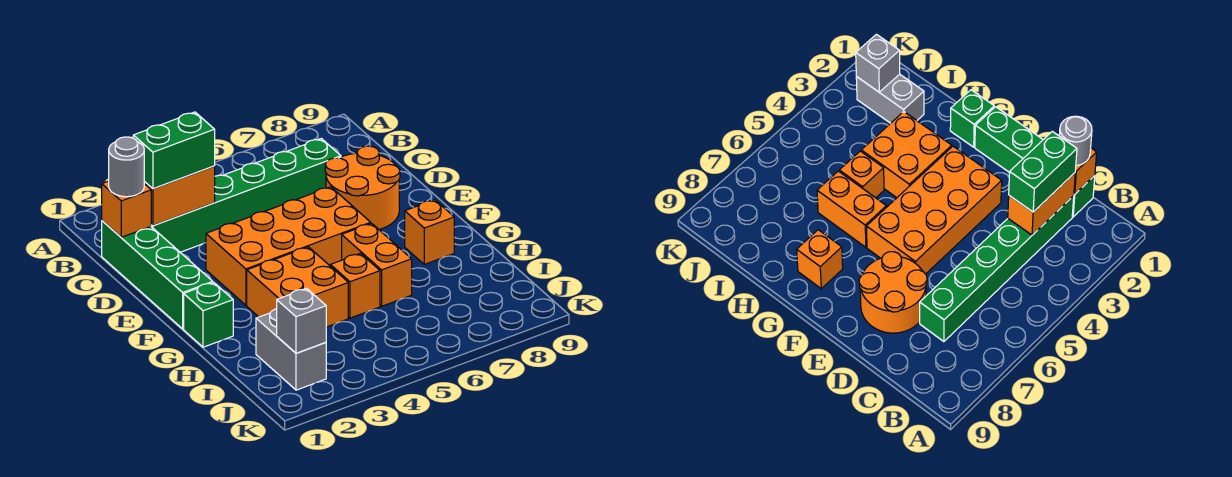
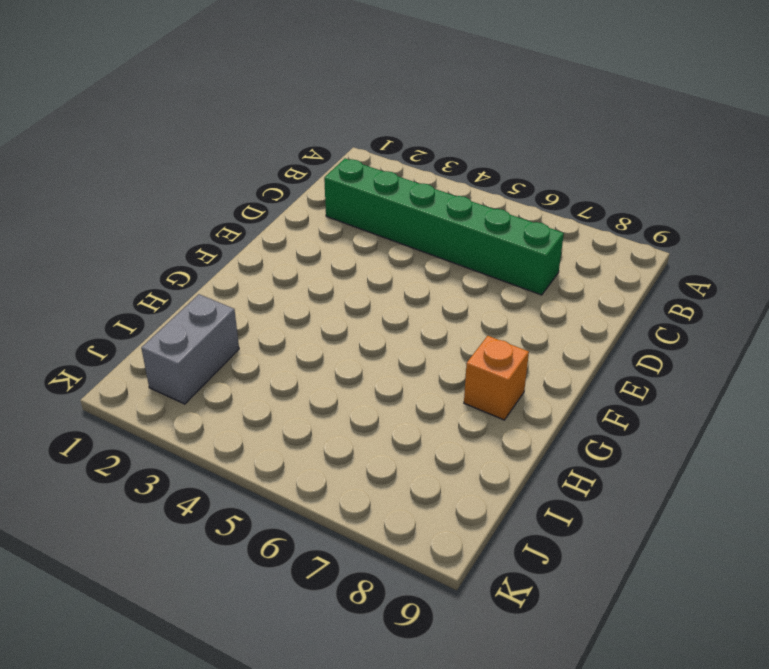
none -> green brick C1:F1 level 1
none -> orange round brick D7:E8 level 1
none -> orange brick E3:F6 level 1

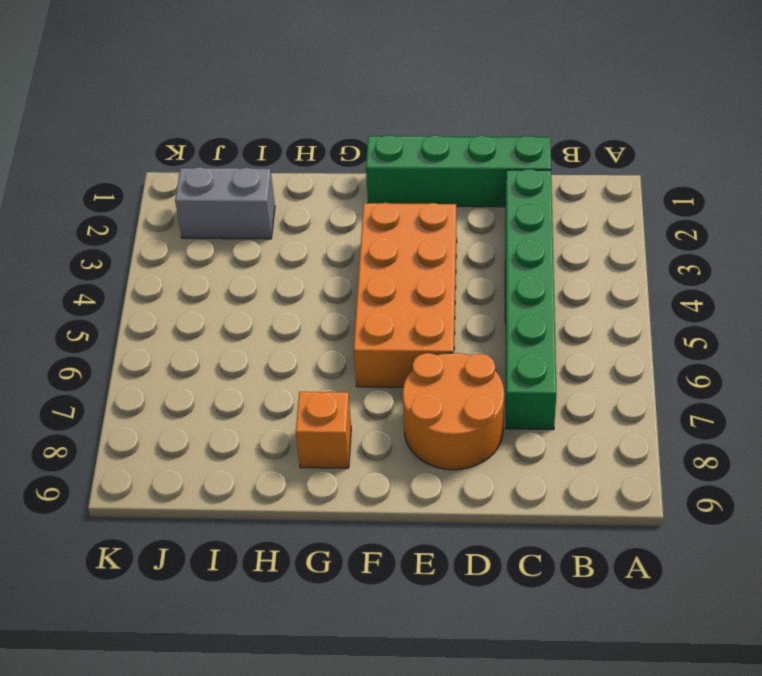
none -> green brick G1 level 1
none -> orange brick G3:H4 level 1
none -> orange brick G6:H6 level 1

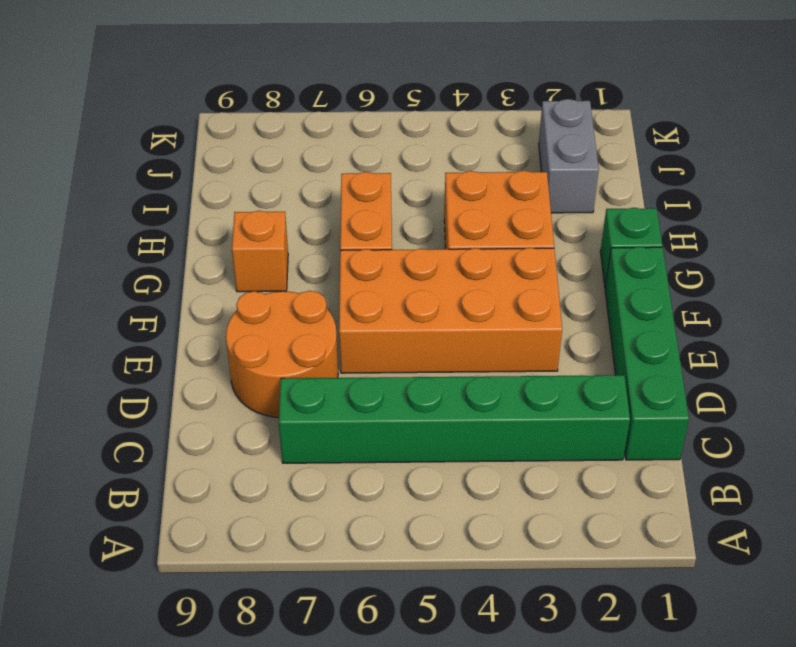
none -> orange brick H5 level 1
none -> orange brick C1 level 2
none -> orange brick C2:C3 level 2

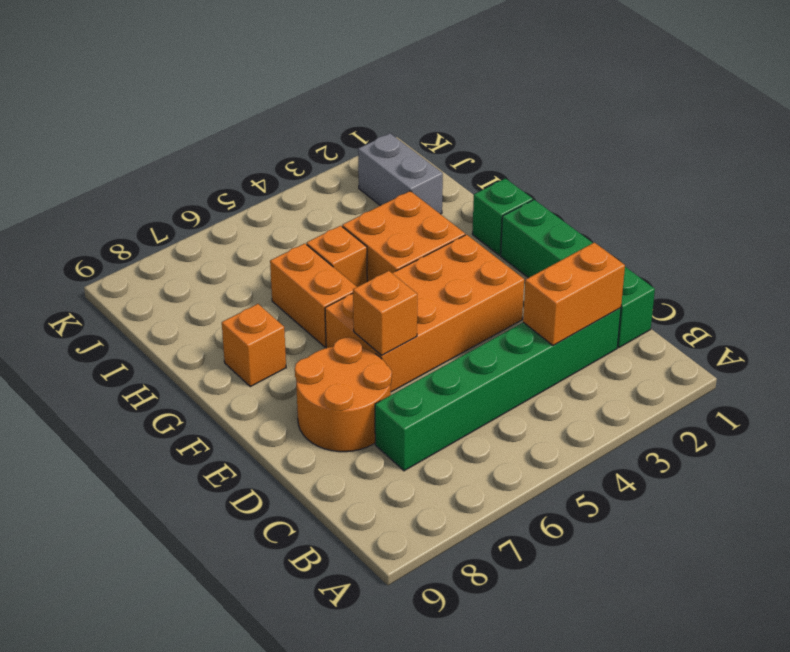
orange brick E6 level 2 -> orange brick C1 level 2
none -> grey brick J2 level 2
none -> grey round brick C1 level 3
none -> green brick C2:C3 level 3

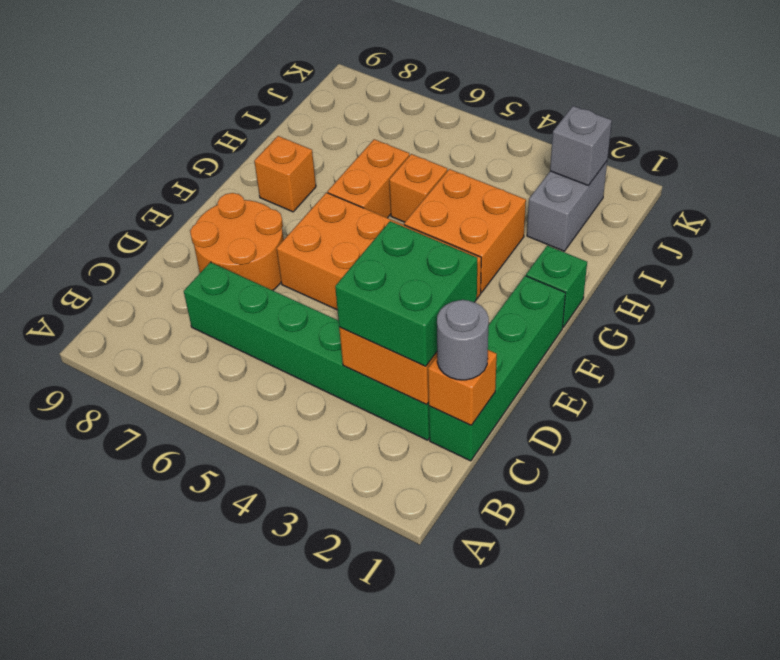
green brick C2:D3 level 3 -> green brick C2:C3 level 3

